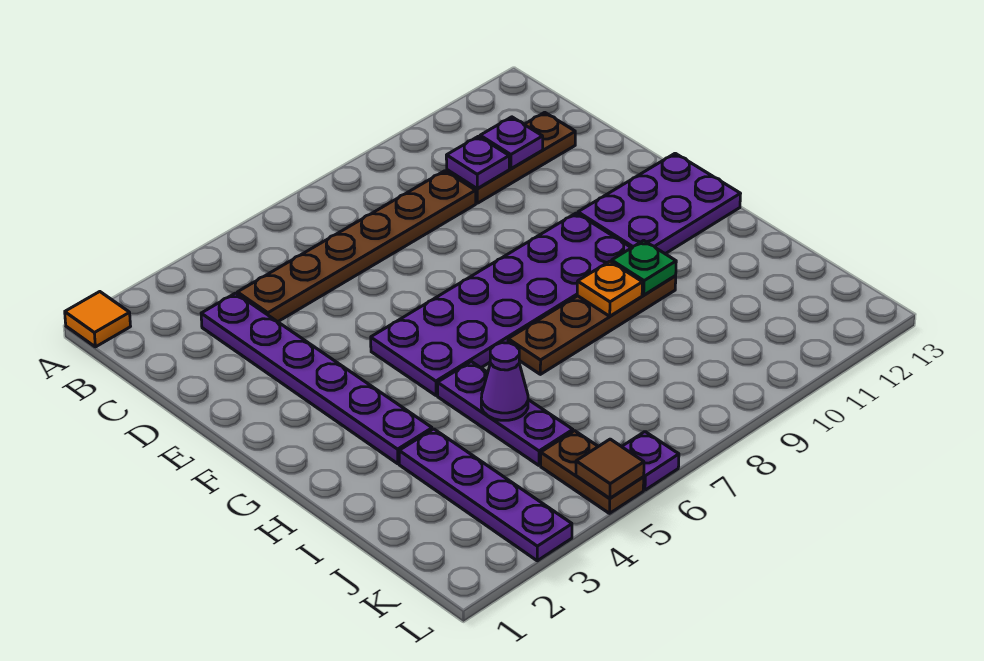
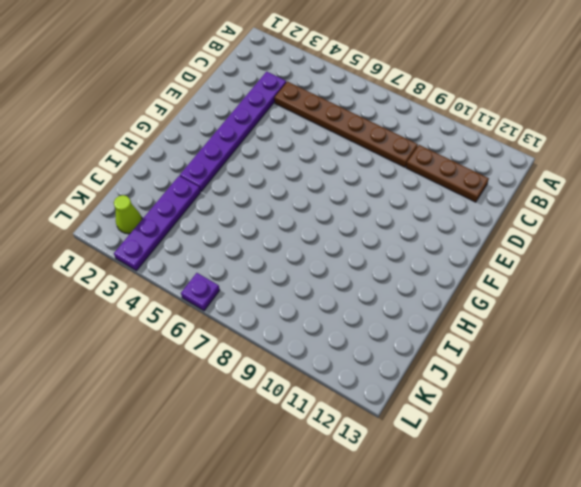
lime cone K2 level 1 -> none
none -> orange tile A1 level 1
none -> purple plate F5:G10 level 1
none -> purple plate F11:G13 level 1

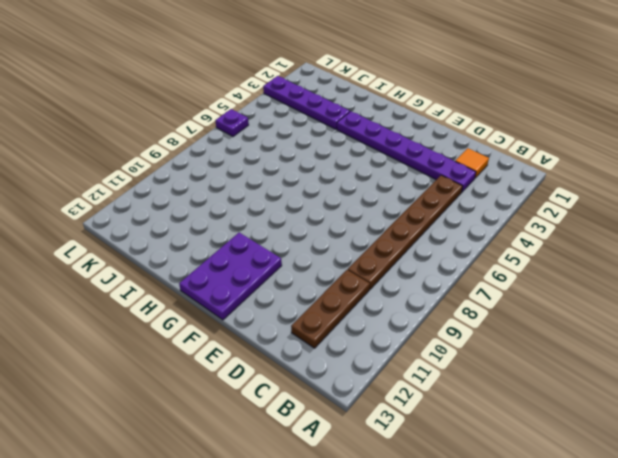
orange tile C2 level 1 -> orange tile A1 level 1
none -> purple plate F5:G10 level 1
none -> purple plate H5:J5 level 1
none -> brown plate H7:H10 level 1

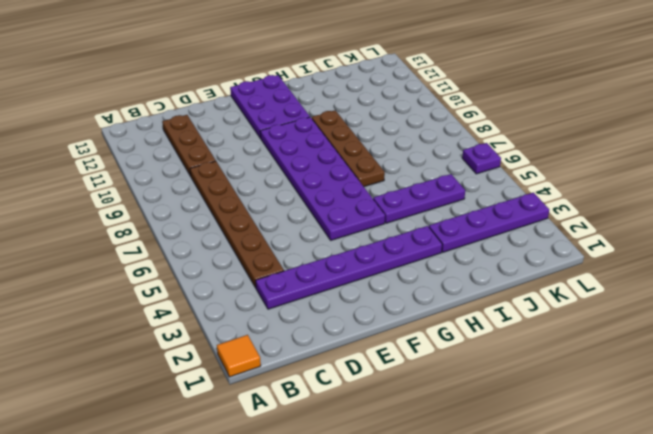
none -> brown plate K5:L5 level 1
none -> purple plate C10 level 2
none -> purple plate C11 level 2

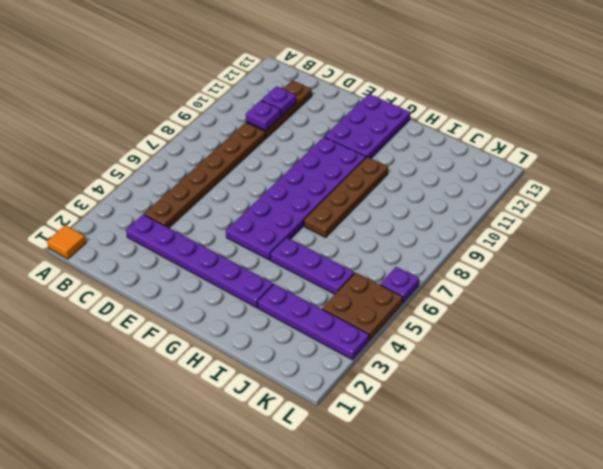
brown plate K4:L5 level 1 -> brown plate K5:L5 level 1
none -> orange plate H9 level 2
none -> green plate H10 level 2
none -> purple cone I5 level 2

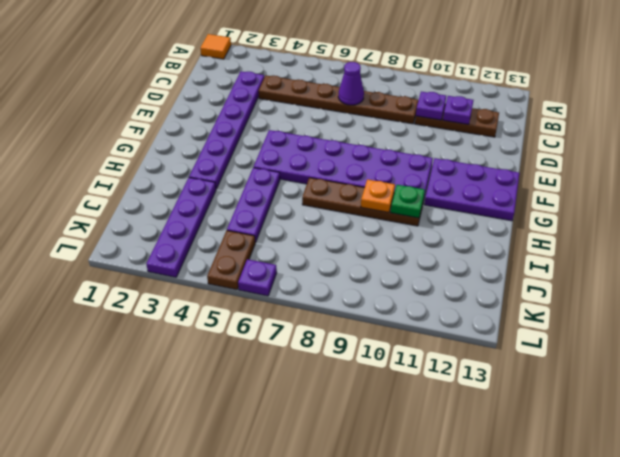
purple cone C7 level 2 -> purple cone I5 level 2
none -> brown tile L5 level 2

